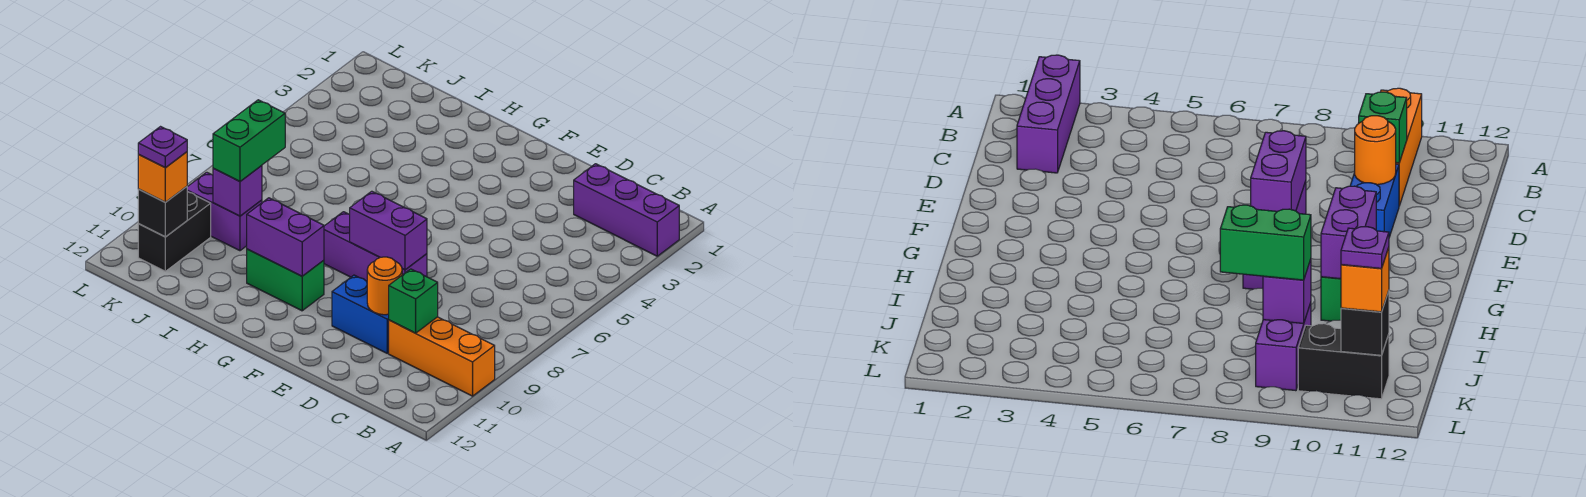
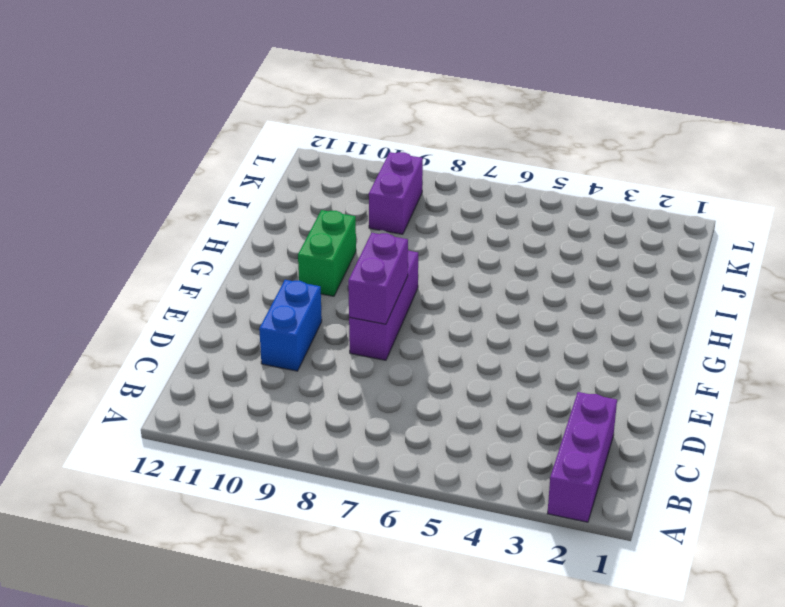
none -> orange brick A10:C10 level 1
none -> black brick K10:K11 level 1
none -> green brick C10 level 2

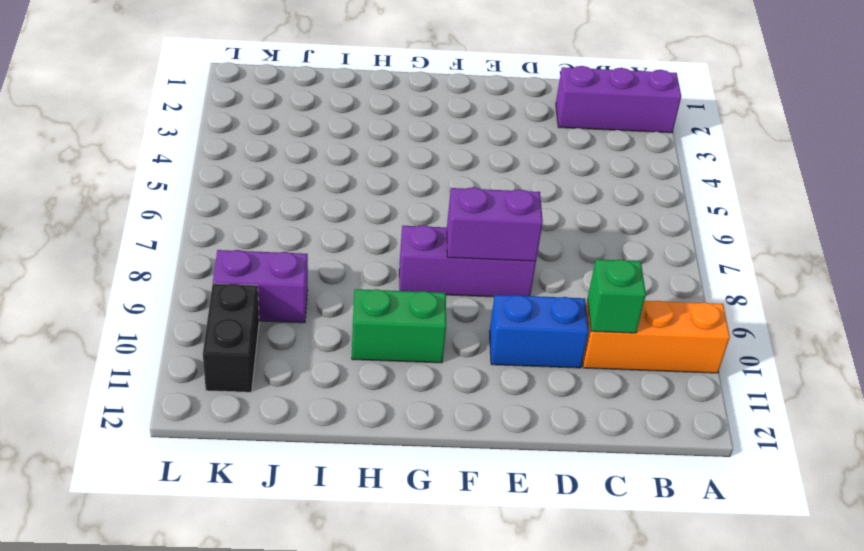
none -> orange round brick D10 level 2
none -> purple brick G10:H10 level 2
none -> purple brick J9 level 2

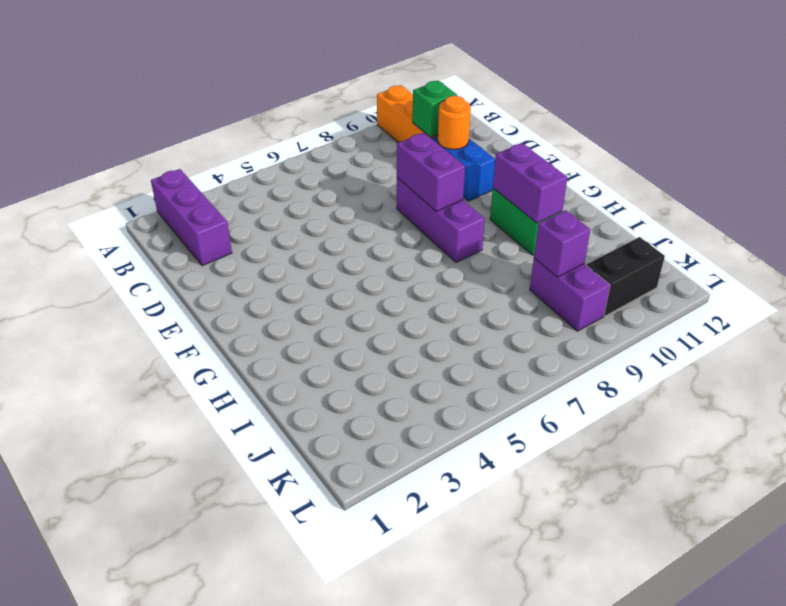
none -> black brick K11 level 2
none -> green brick J8:J9 level 3
none -> orange brick K11 level 3

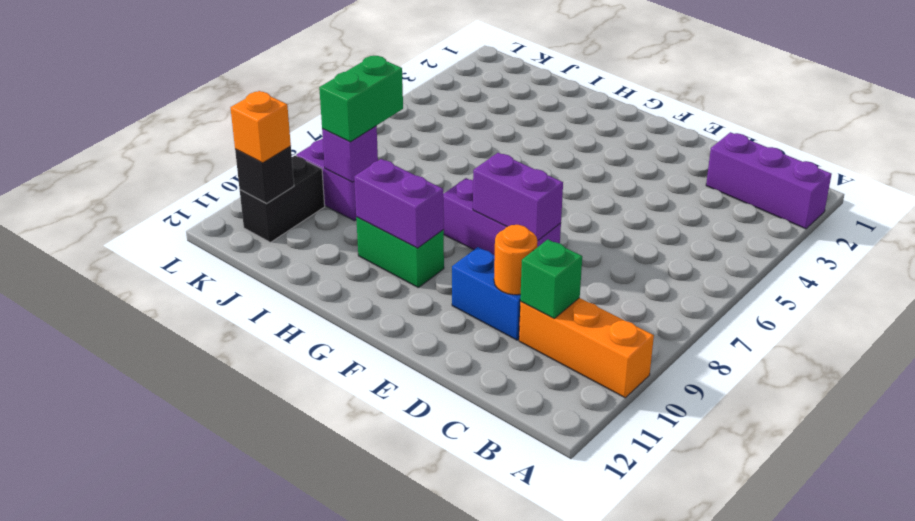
none -> purple plate K11 level 4

